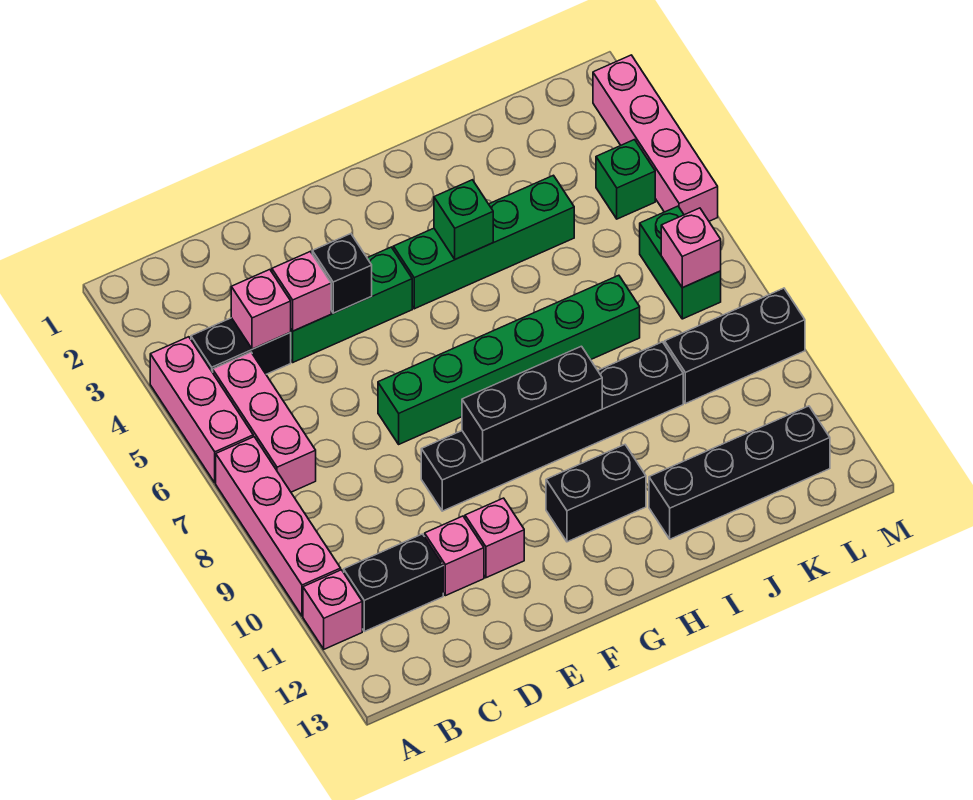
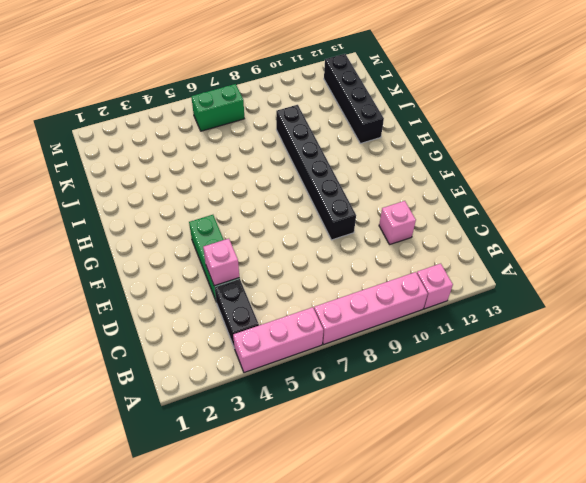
none -> pink brick B5:B7 level 1
none -> black brick B11:C11 level 1
none -> green brick E7:J7 level 1

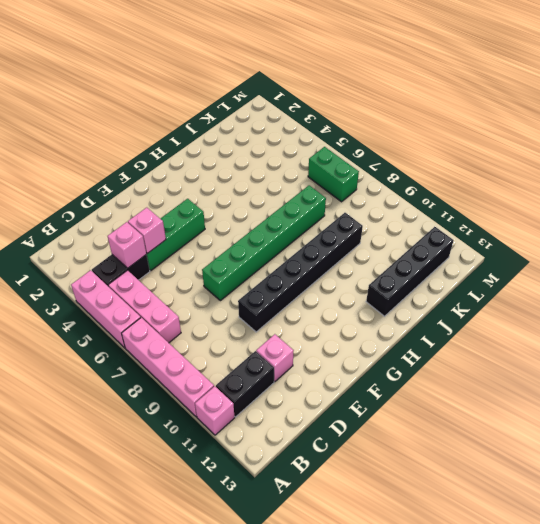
none -> pink brick E11 level 1
none -> green brick G4:J4 level 1
none -> black brick G11:H11 level 1

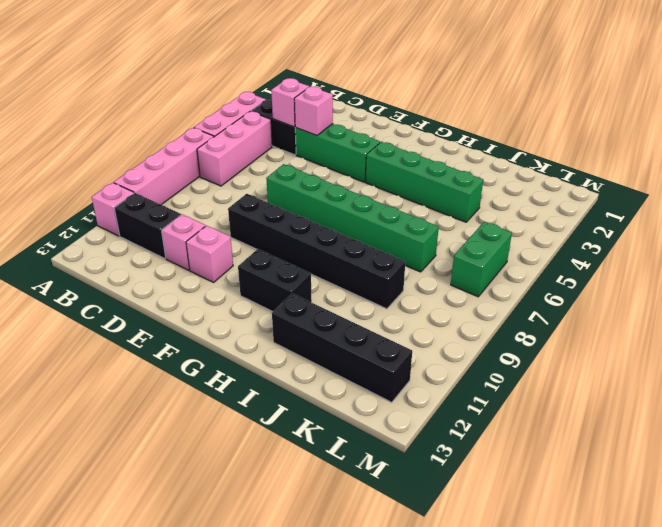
none -> black brick K9:M9 level 1
none -> green brick L4 level 1
none -> pink brick M2:M5 level 1

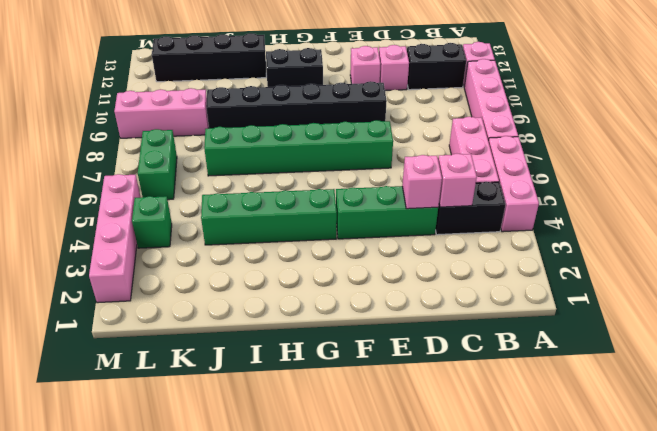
pink brick K9:M9 level 1 -> black brick K9:M9 level 1
none -> black brick E4 level 2
none -> black brick F9:H9 level 2
none -> green brick H4 level 2

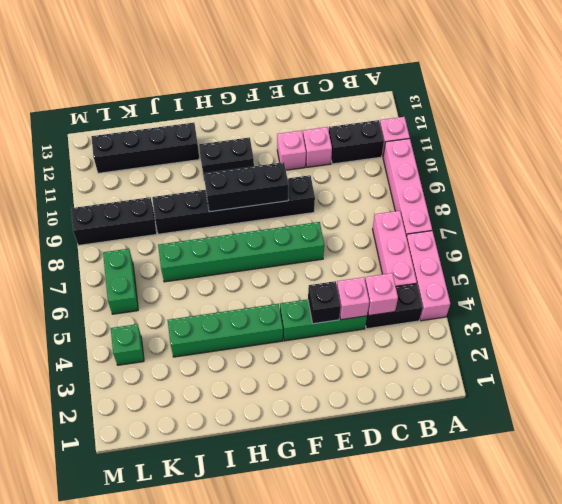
none -> pink brick M2:M5 level 1
none -> green brick H4 level 2
none -> pink brick L7 level 2

